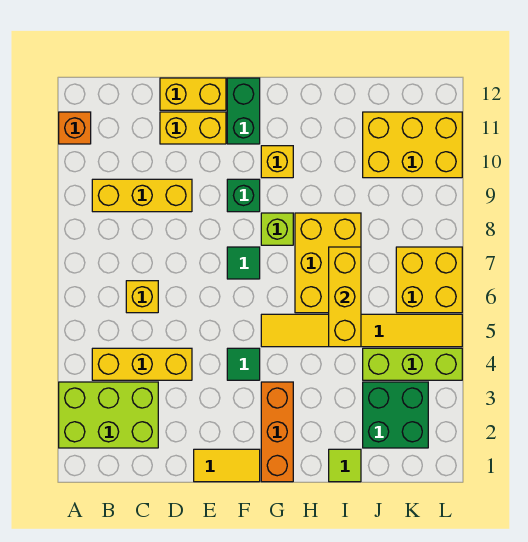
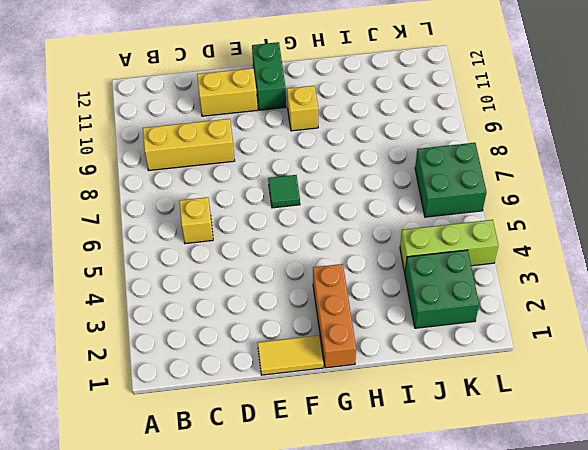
green brick K6:L7 level 1 -> yellow brick K6:L7 level 1
none -> lime brick A2:C3 level 1
none -> orange brick A11 level 1
none -> yellow brick B4:D4 level 1

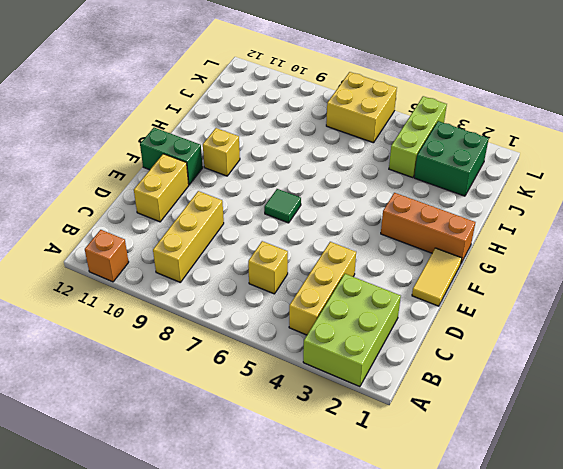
none -> yellow brick D12:E12 level 1
none -> green tile F4 level 1
none -> green brick F9 level 1

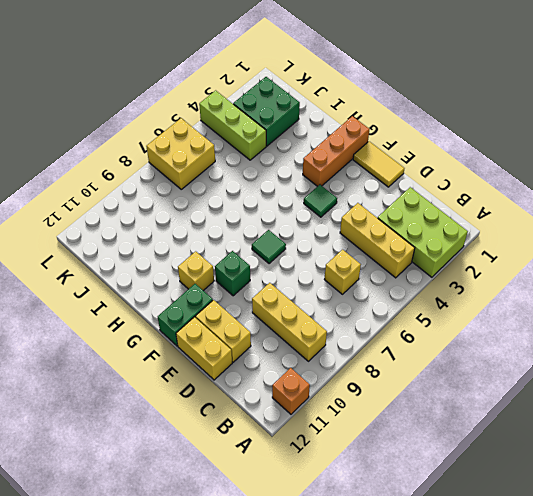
none -> yellow tile G5:L5 level 1
none -> lime brick G8 level 1
none -> yellow brick H6:I8 level 1

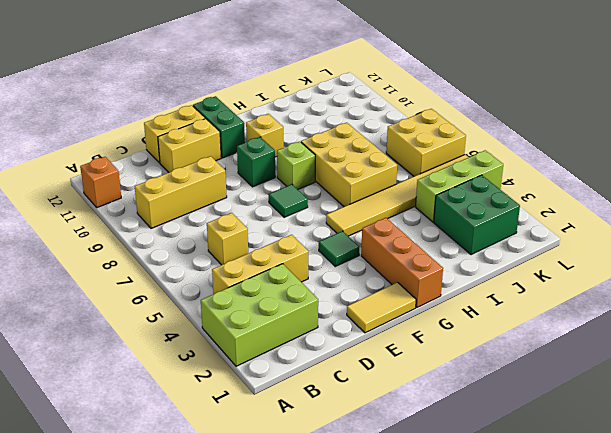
none -> lime tile I1 level 1
none -> yellow brick J10:L11 level 1
none -> yellow brick I5:I7 level 2

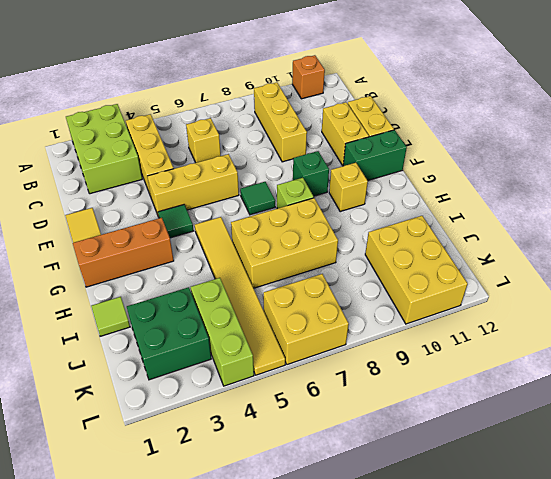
yellow brick E4:E6 level 1 -> yellow brick I5:I7 level 2

